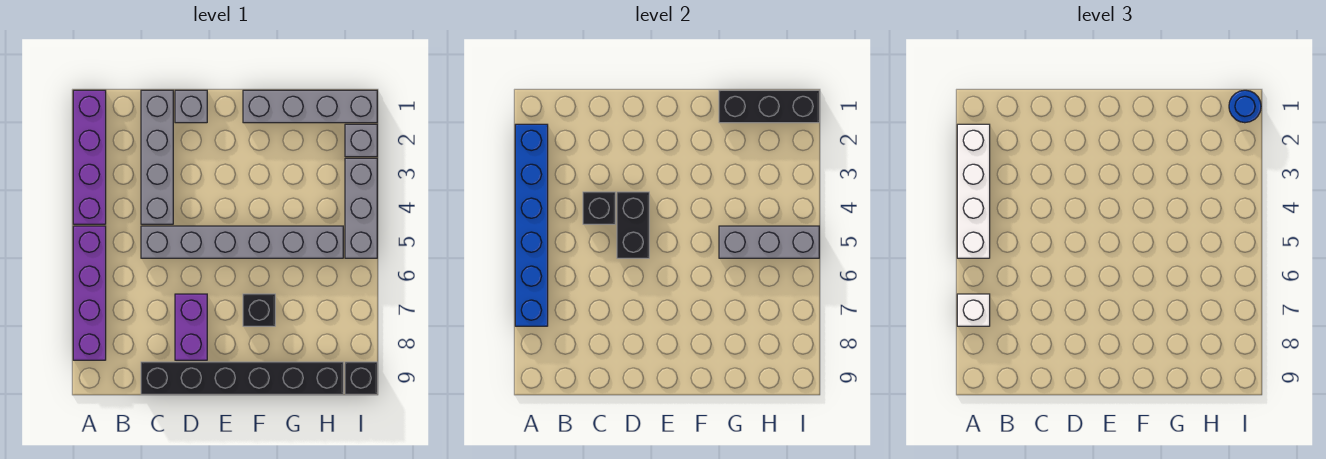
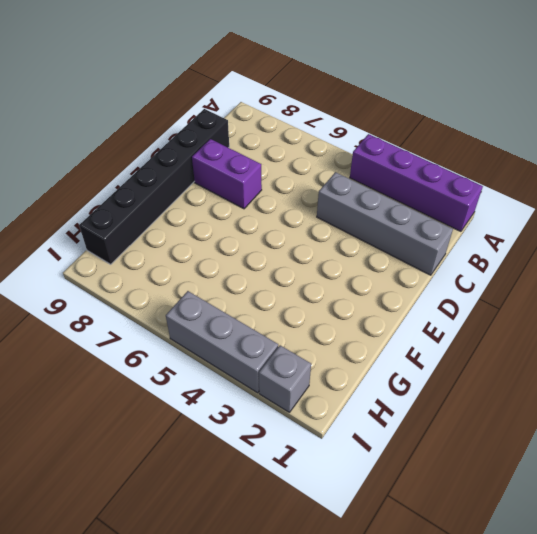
none -> purple brick A5:A8 level 1
none -> grey brick C5:H5 level 1
none -> grey brick D1 level 1

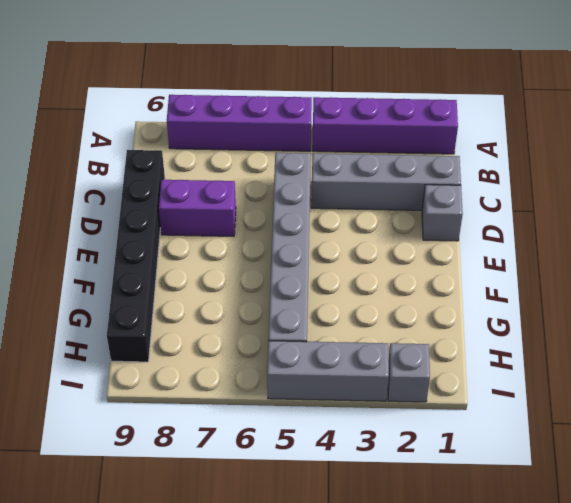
none -> grey brick F1:I1 level 1
none -> black brick F7 level 1
none -> black brick I9 level 1

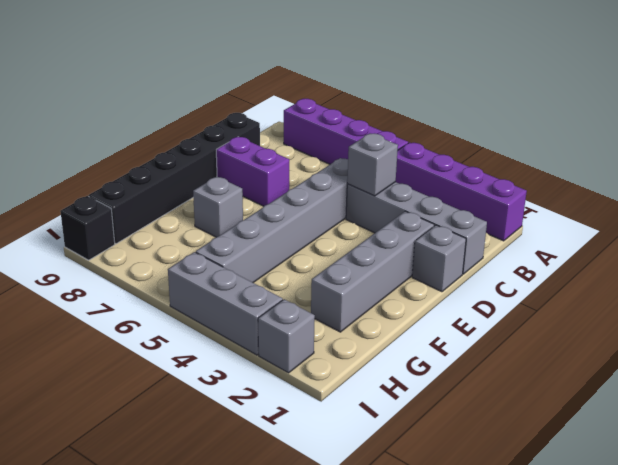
grey brick C4 level 2 -> black brick C4 level 2
grey brick D2:G2 level 1 -> grey brick F1:I1 level 1
grey brick F7 level 1 -> black brick F7 level 1
none -> blue brick A2:A7 level 2
none -> black brick D4:D5 level 2
none -> black brick G1:I1 level 2

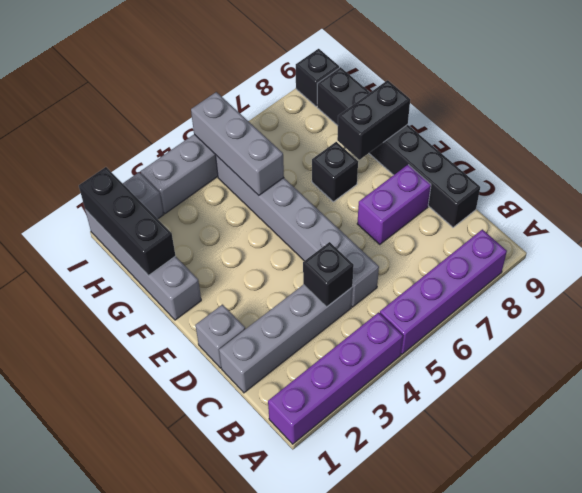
black brick F8:F9 level 2 -> black brick D4:D5 level 2
none -> blue brick A2:A7 level 2
none -> white brick A2:A5 level 3
none -> white brick A7 level 3

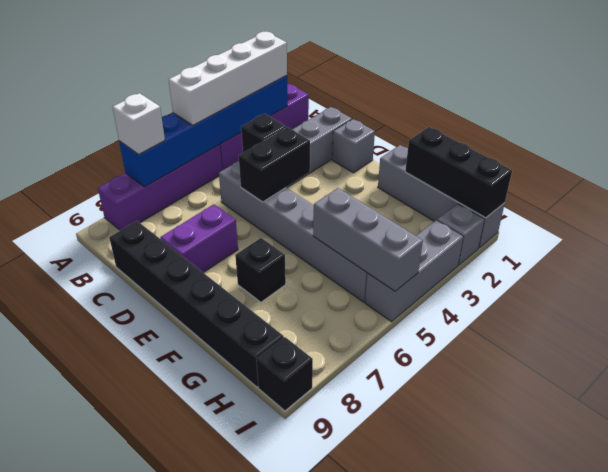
none -> blue round brick I1 level 3

